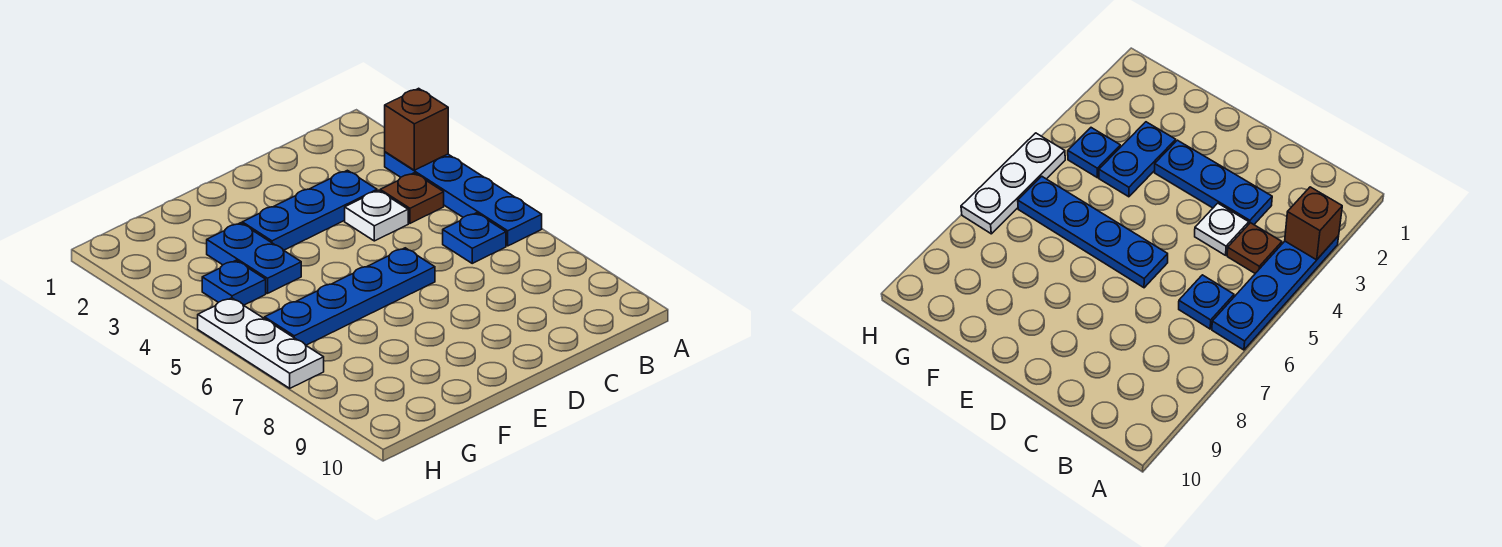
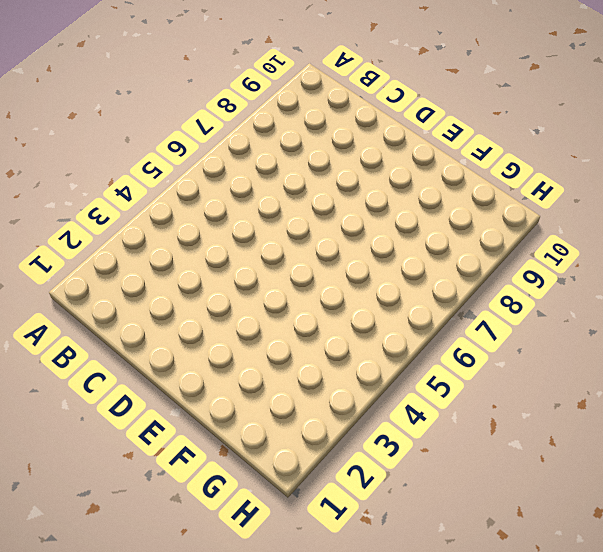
none -> blue plate A3:A6 level 1
none -> brown plate B4 level 1

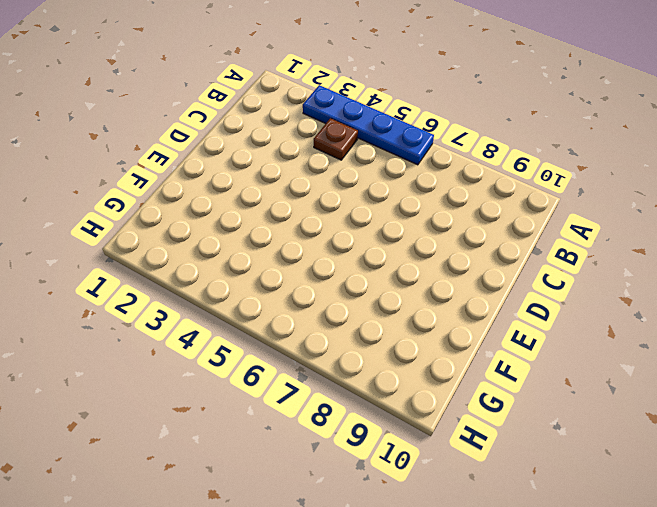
none -> blue plate B6 level 1
none -> blue plate C3:E3 level 1

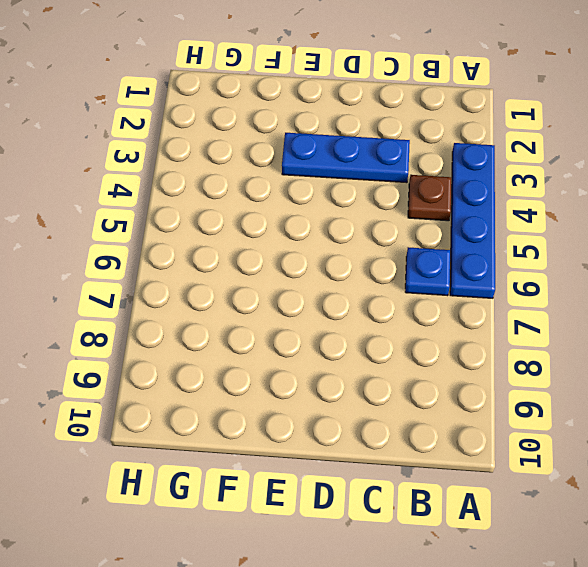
none -> white plate C4 level 1
none -> blue plate D6:G6 level 1

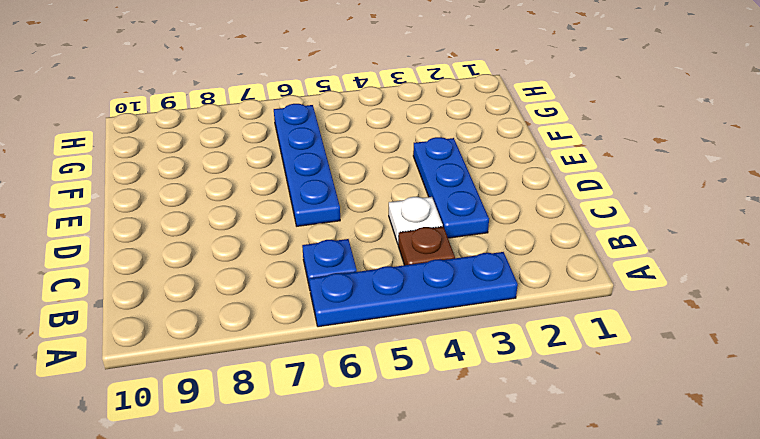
none -> blue plate F3:F4 level 1
none -> blue plate G4 level 1

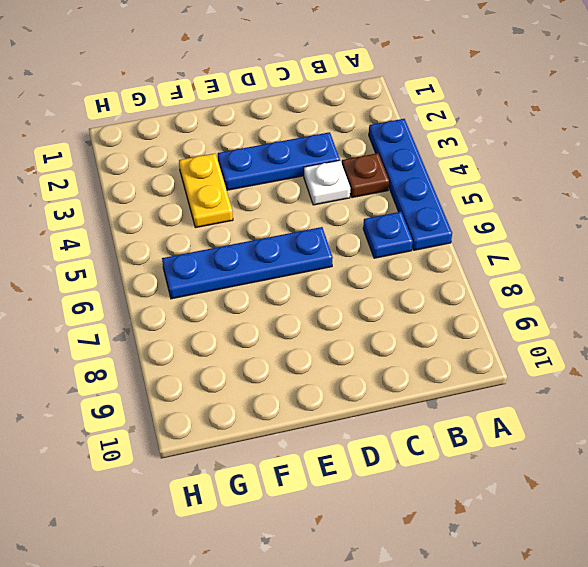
yellow plate F3:F4 level 1 -> blue plate F3:F4 level 1
none -> blue plate G4 level 1
none -> white plate H5:H7 level 1

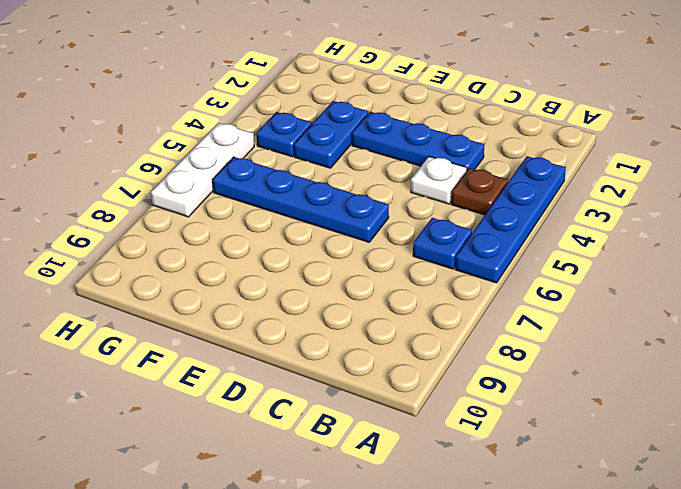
none -> brown brick A3 level 2

